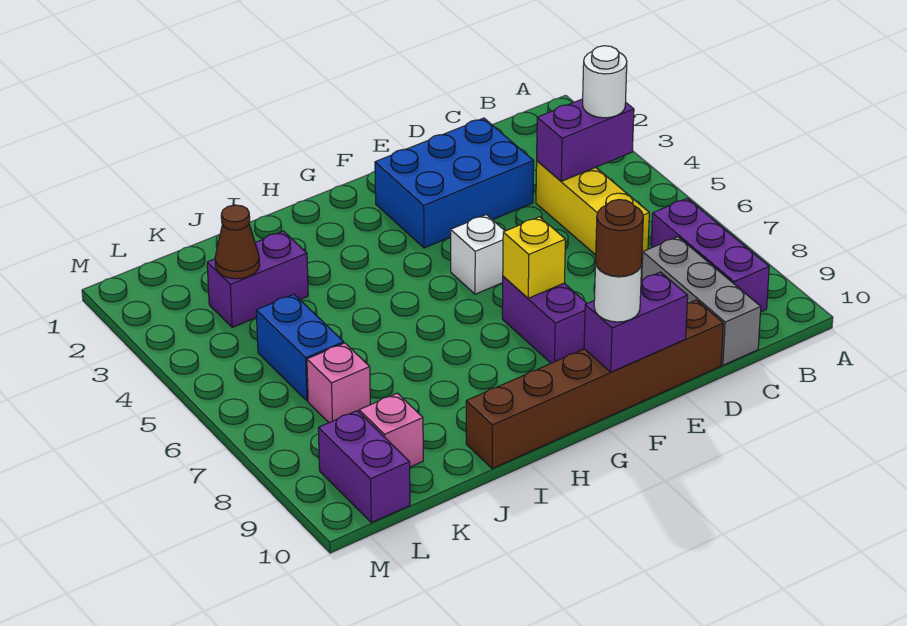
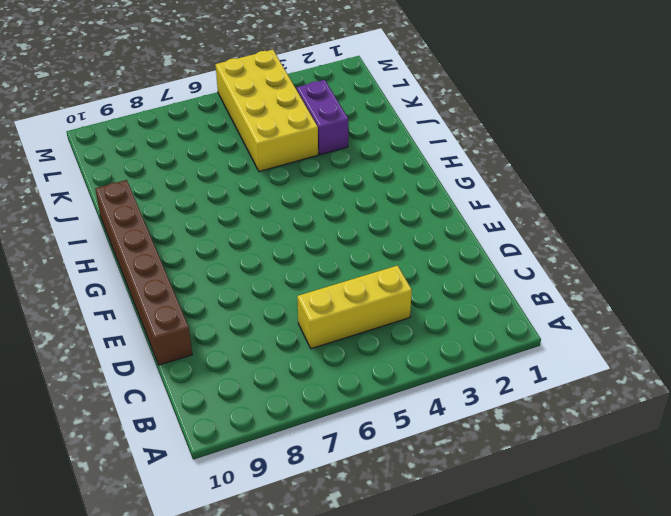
yellow brick J4:M5 level 1 -> blue brick K5:K6 level 1
none -> purple brick B7:B9 level 1
none -> grey brick C8:C10 level 1
none -> blue brick D2:F3 level 1

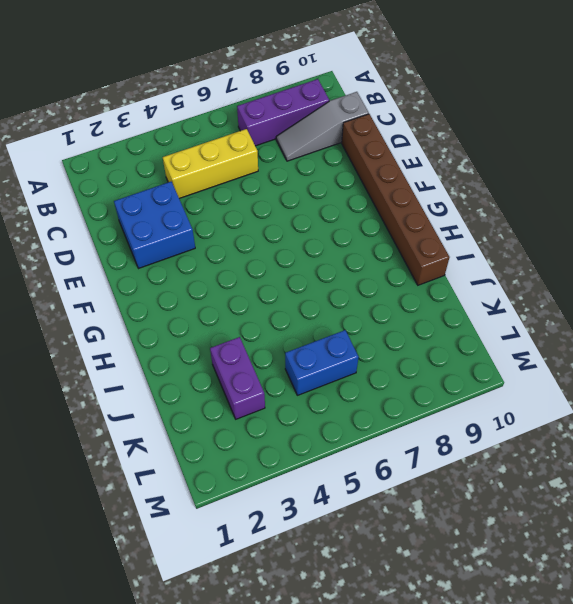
grey slope C8:C10 level 1 top 10 -> grey brick C8:C10 level 1
blue brick D2:E3 level 1 -> blue brick D2:F3 level 1
none -> white brick F5 level 1
none -> purple brick F7:F8 level 1
none -> pink brick K7 level 1

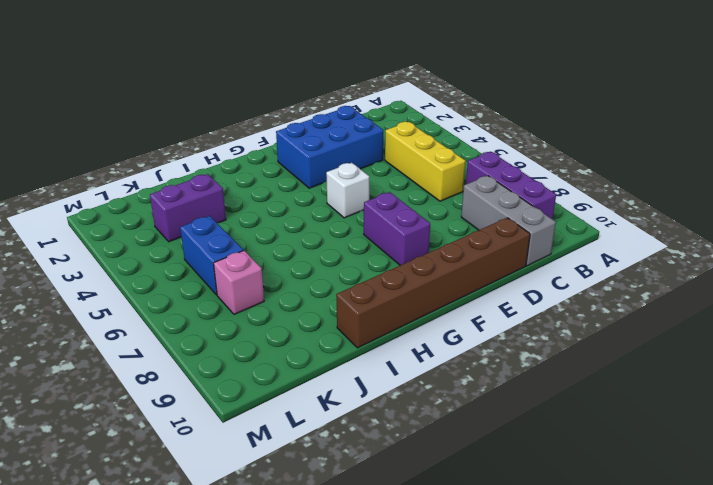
none -> pink brick K9 level 1
none -> purple brick L9:L10 level 1
none -> purple brick B4:C4 level 2

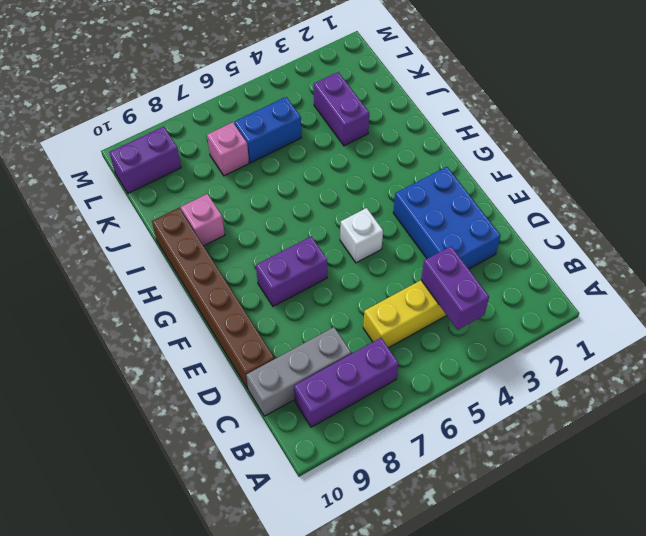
pink brick I9 level 1 -> pink brick K9 level 1
none -> purple brick E10:F10 level 2
none -> yellow brick F7 level 2
none -> brown cone K3 level 2

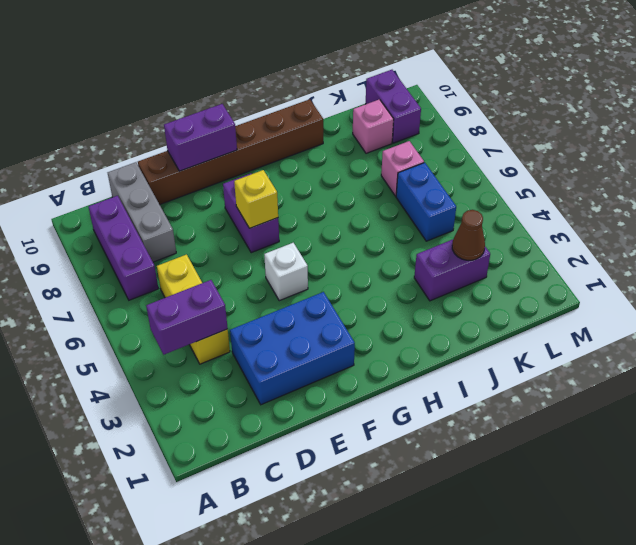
none -> white round brick B4 level 3
none -> white round brick F10 level 3
none -> brown round brick F10 level 4

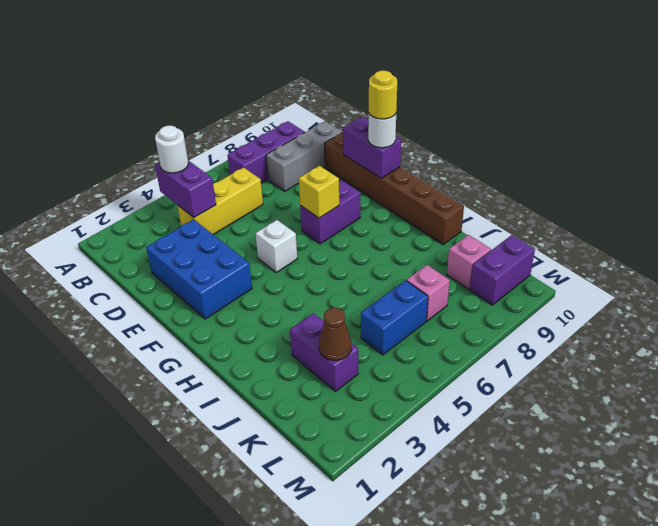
yellow round brick F10 level 4 -> brown round brick F10 level 4

